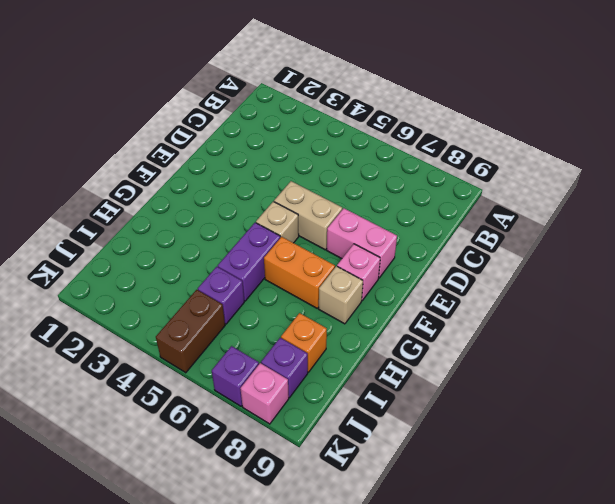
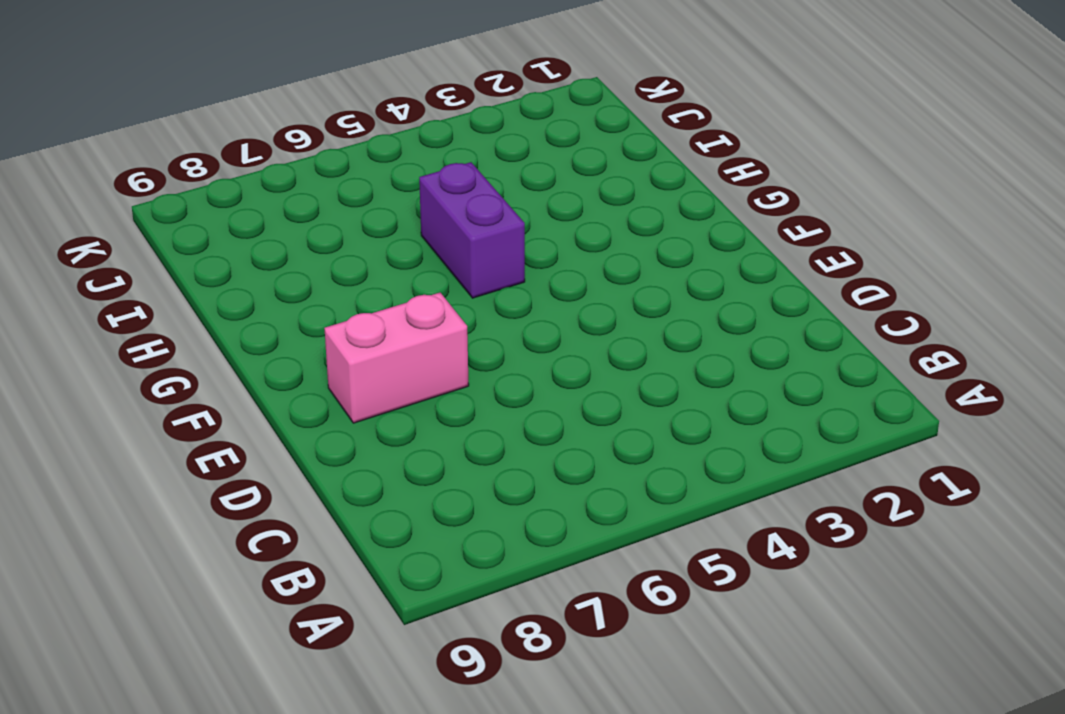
none -> tan brick E5:E6 level 1
none -> tan brick F5 level 1
none -> pink brick F8 level 1

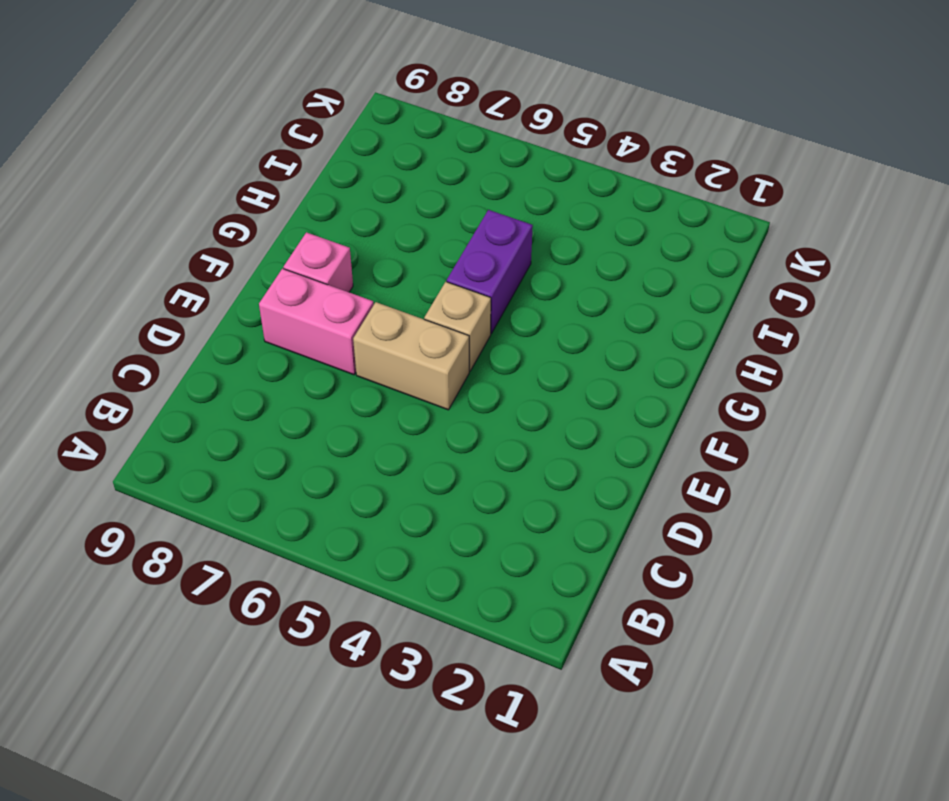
none -> orange brick G6:G7 level 1
none -> tan brick G8 level 1
none -> purple brick I5 level 1

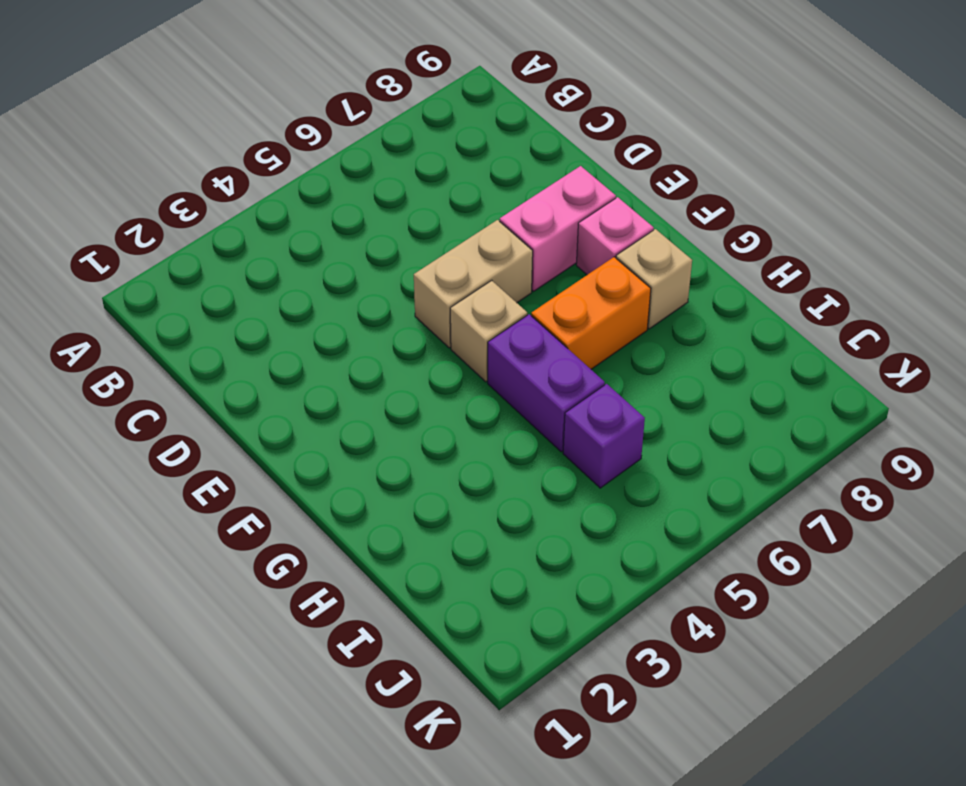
none -> orange brick I8 level 1
none -> brown brick J5:K5 level 1
none -> purple brick J8 level 1

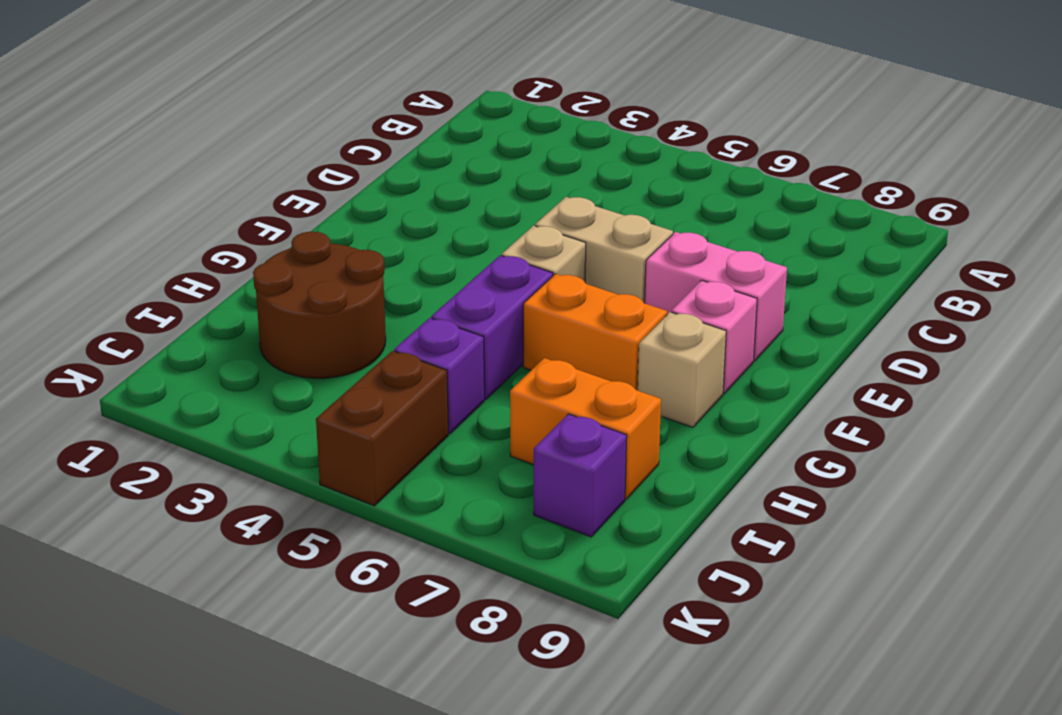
brown round brick H2:I3 level 1 -> none
orange brick I7:I8 level 1 -> orange brick I8 level 1
none -> purple brick K7 level 1
none -> pink brick K8 level 1

